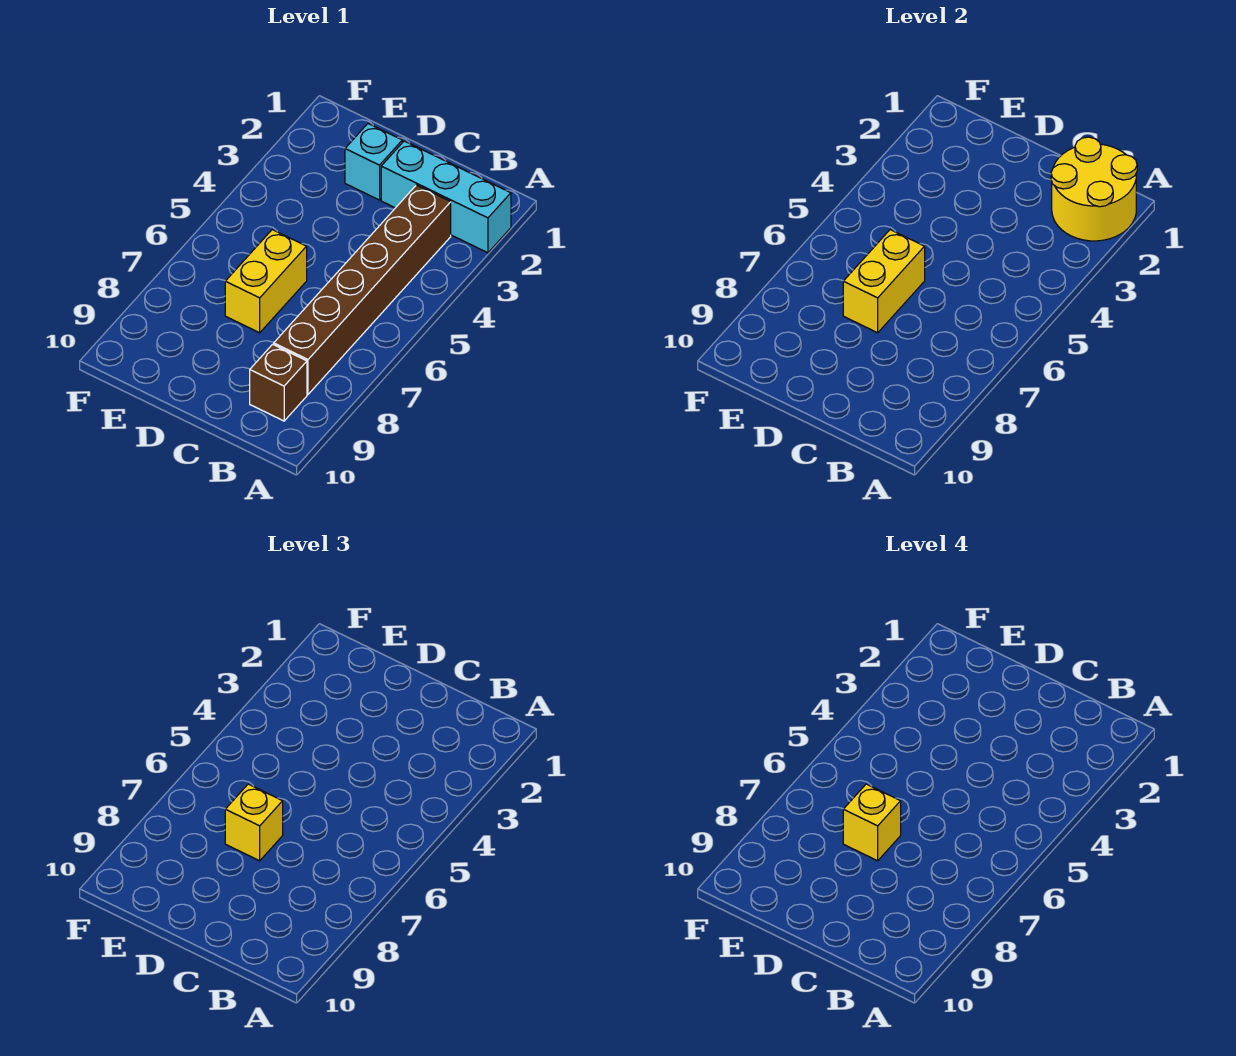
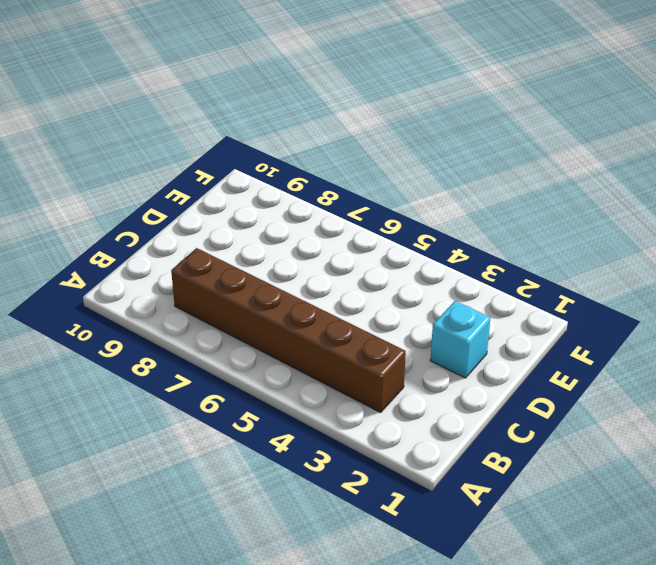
none -> cyan brick A2:C2 level 1
none -> brown brick B9 level 1

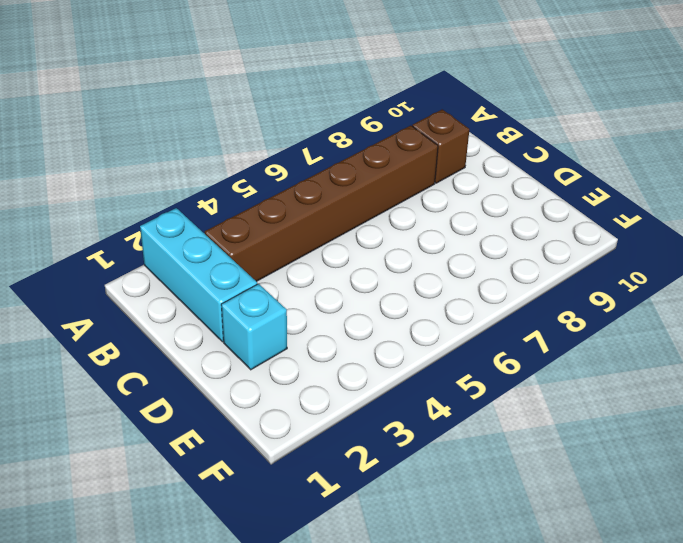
none -> yellow brick D6:D7 level 1
none -> yellow round brick A1:B2 level 2

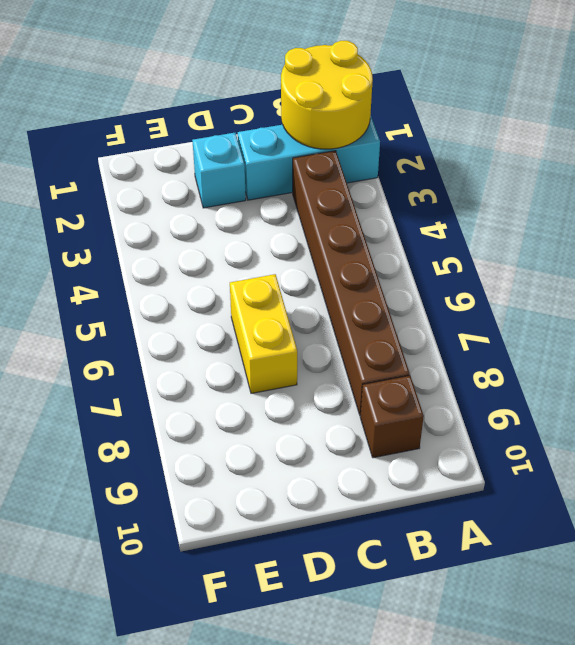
none -> yellow brick D6:D7 level 2
none -> yellow brick D7 level 3

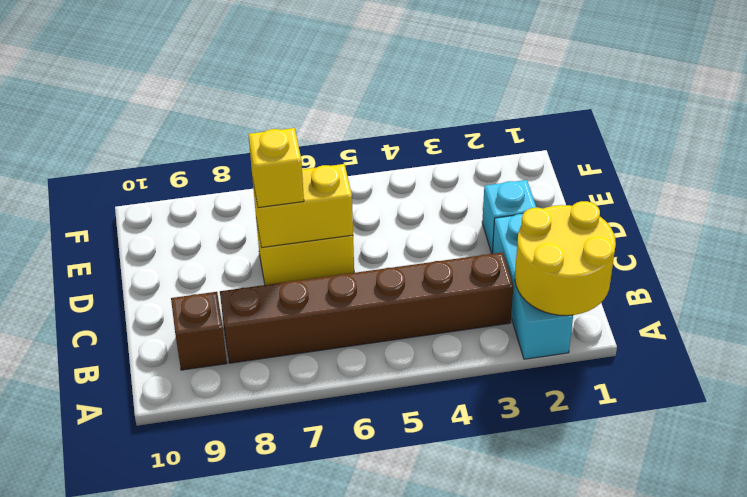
none -> yellow brick D7 level 4

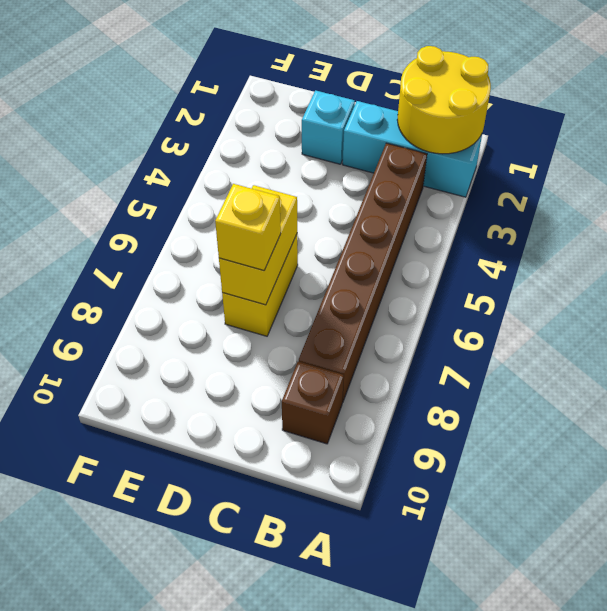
none -> yellow brick D7 level 4

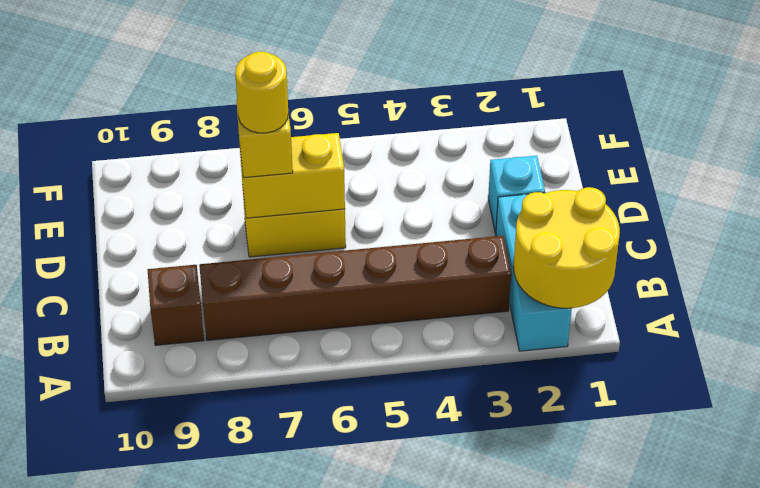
yellow round brick D7 level 4 -> yellow brick D7 level 4

